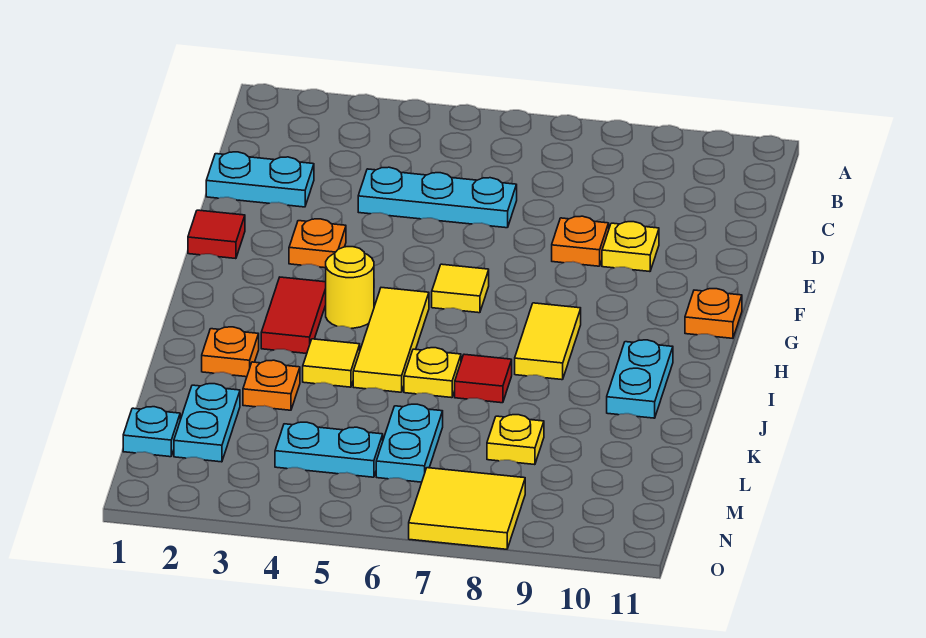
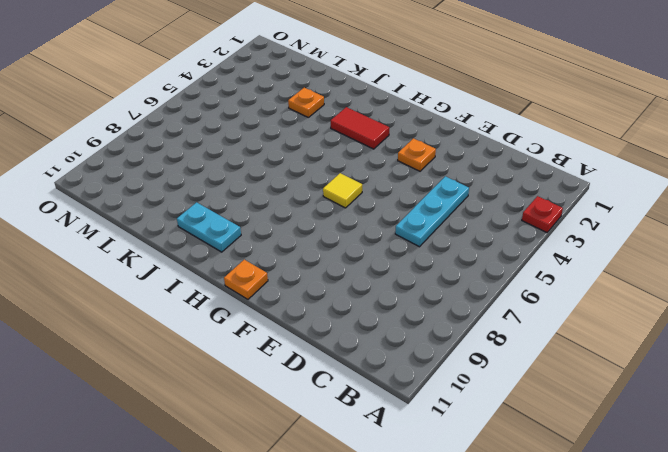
red plate A3 level 1 -> none
none -> cyan plate D1:D2 level 1
none -> orange plate E8 level 1
none -> yellow plate E9 level 1

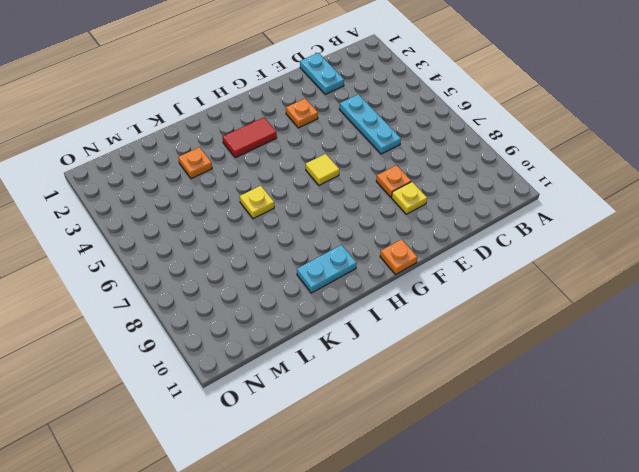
none -> red tile F1 level 1
none -> yellow round brick H4 level 1
none -> yellow tile H5:J5 level 1

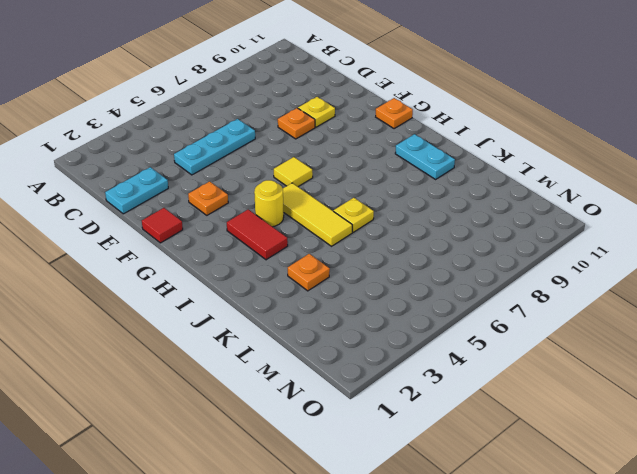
none -> yellow tile H8:I8 level 1
none -> orange plate J2 level 1
none -> yellow tile J4 level 1

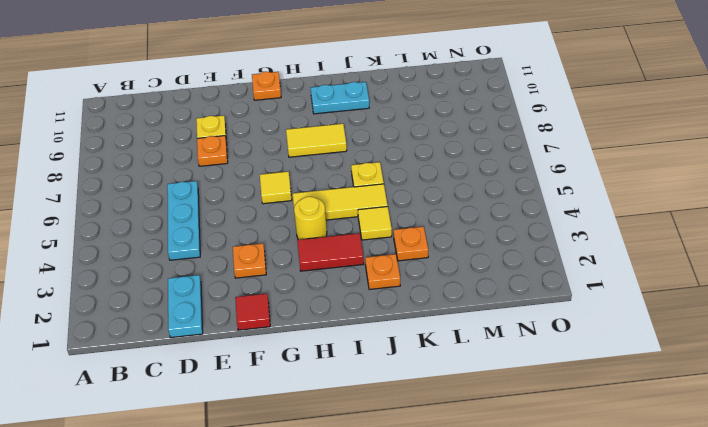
none -> red tile J7 level 1
none -> cyan plate L2:M2 level 1
none -> cyan plate L6:M6 level 1

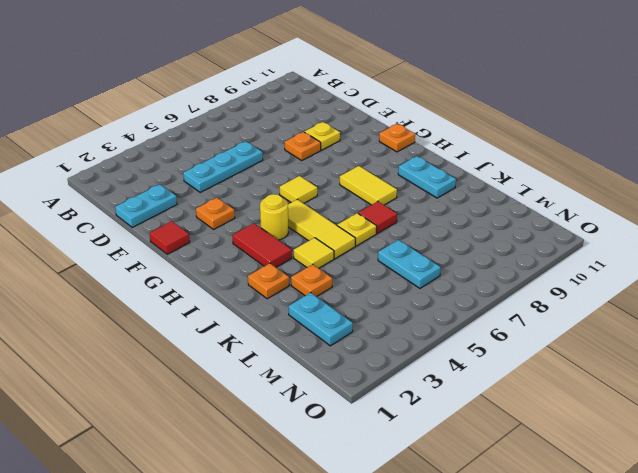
none -> yellow plate L8 level 1
none -> cyan plate M1 level 1
none -> cyan plate M4:M5 level 1

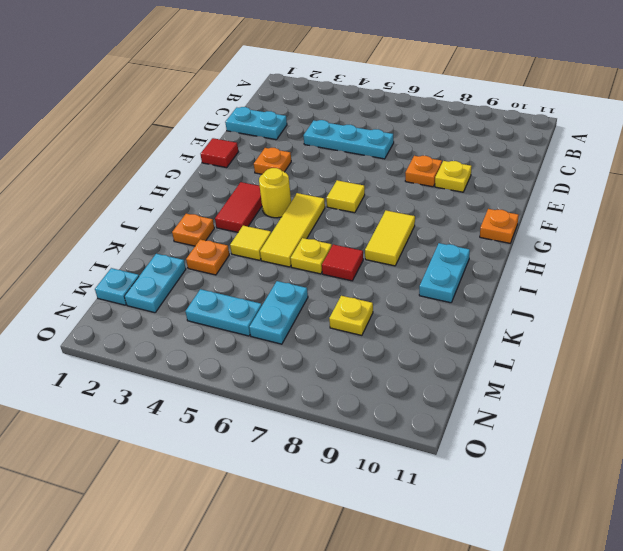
none -> yellow tile N7:O8 level 1

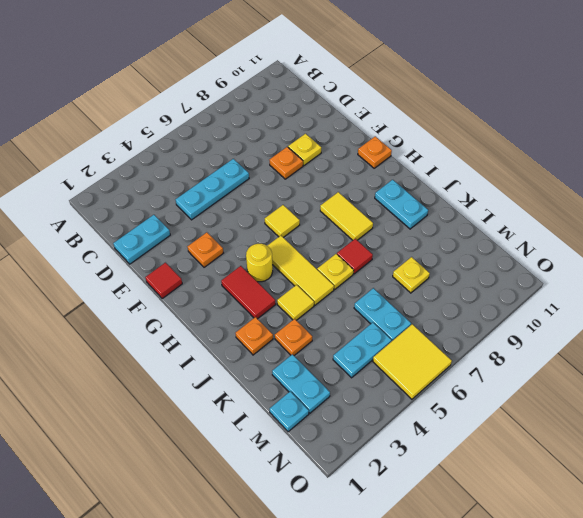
yellow tile N5:O6 level 1 -> yellow tile N7:O8 level 1

